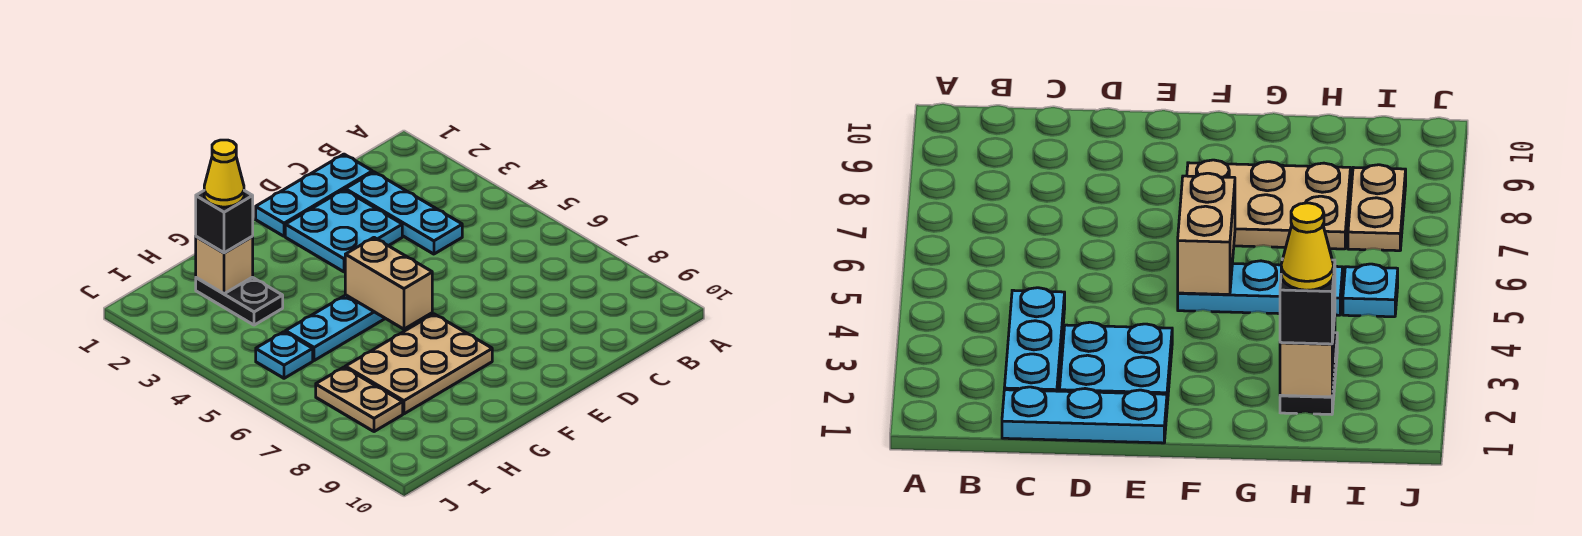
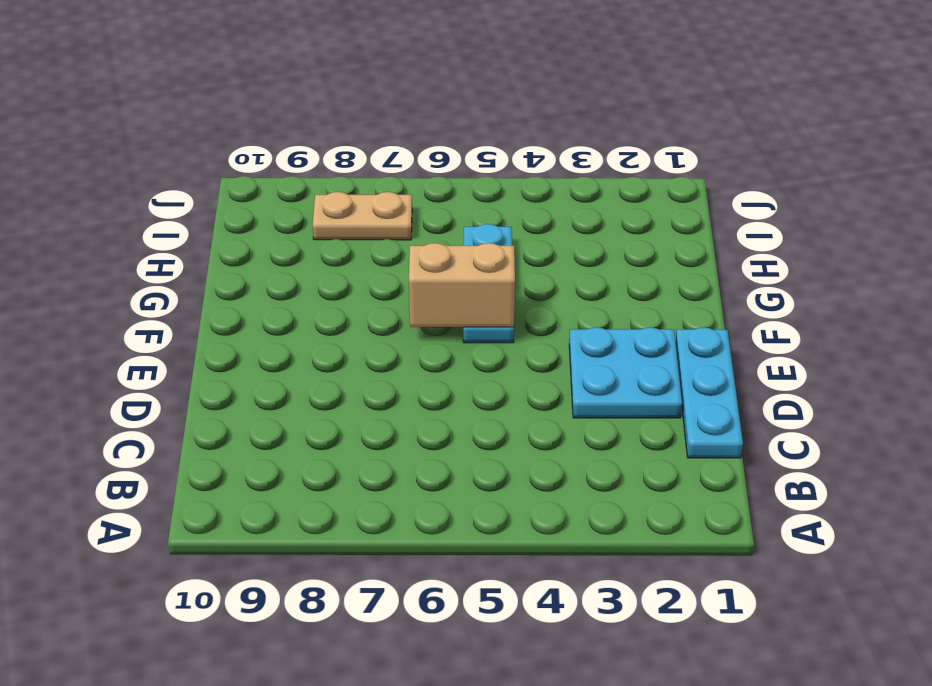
none -> cyan plate C2:C4 level 1
none -> tan plate F7:H8 level 1
none -> black plate H2:H3 level 1

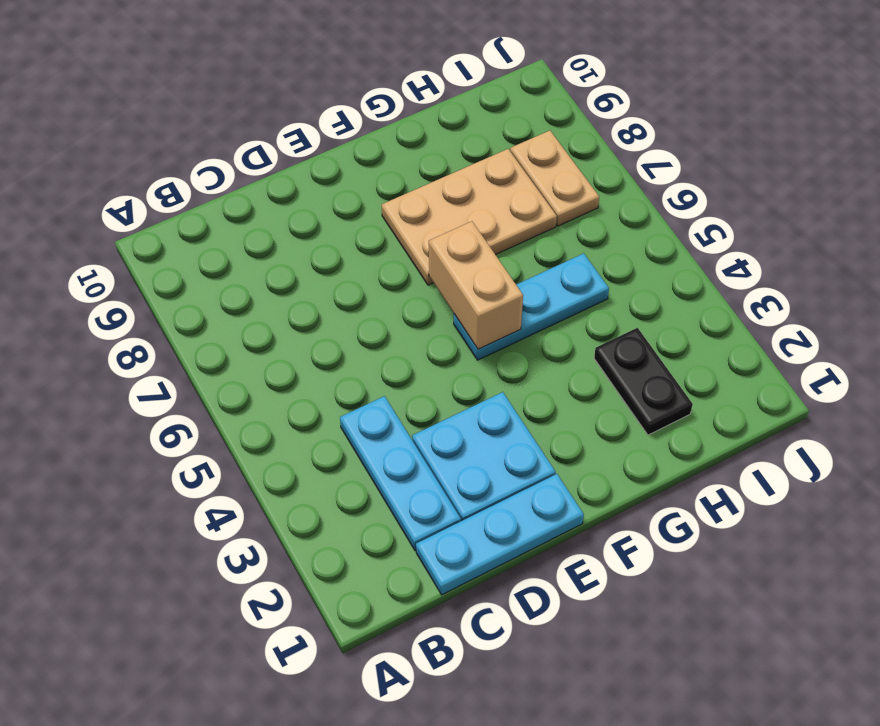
none -> cyan plate I5 level 1
none -> tan brick H2 level 2
none -> black brick H2 level 3

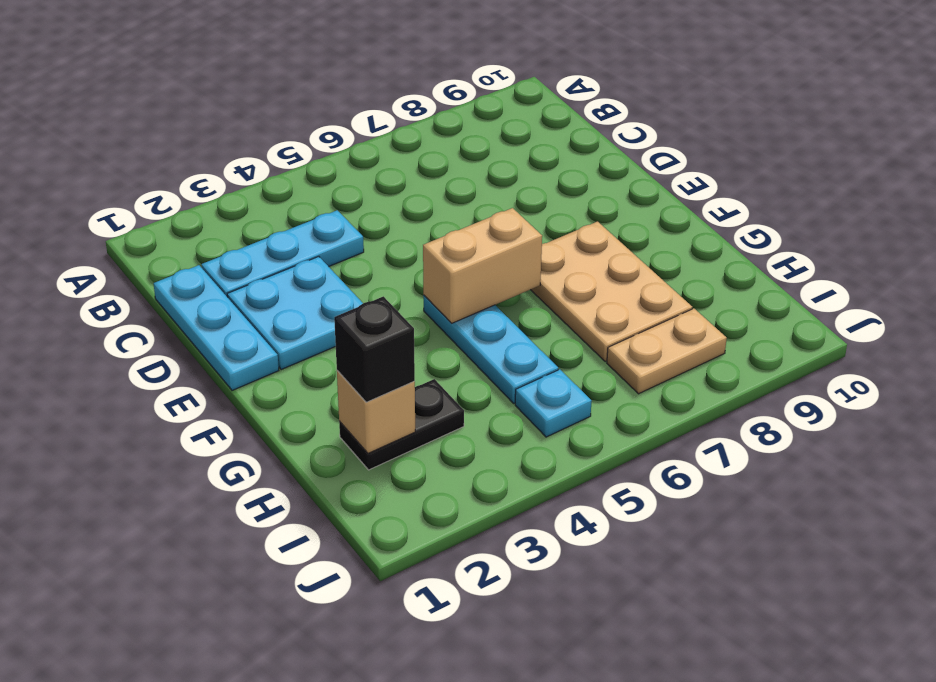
none -> yellow cone H2 level 4

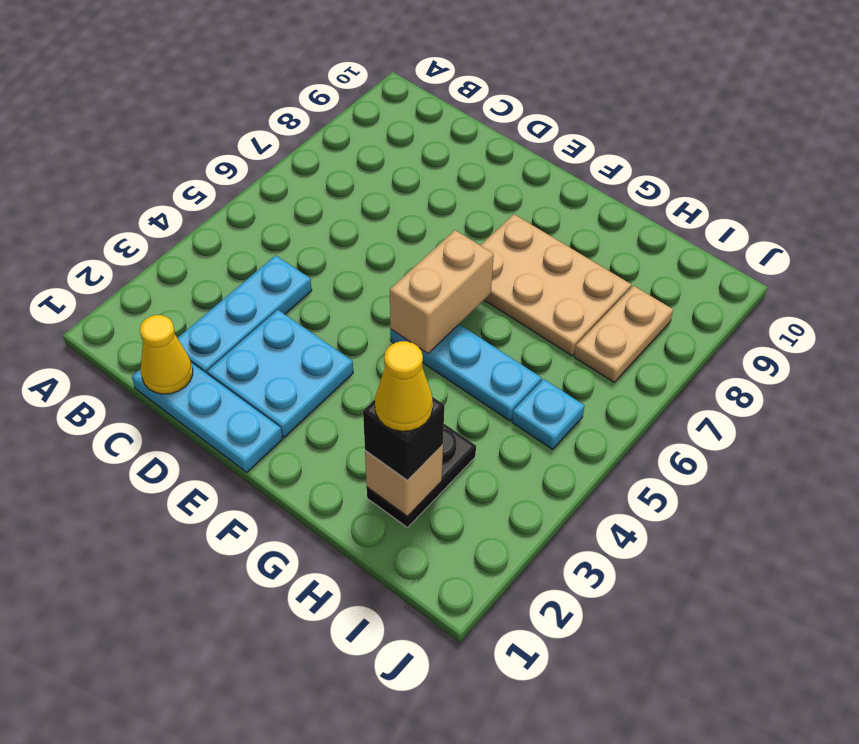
yellow cone C1 level 2 -> none

